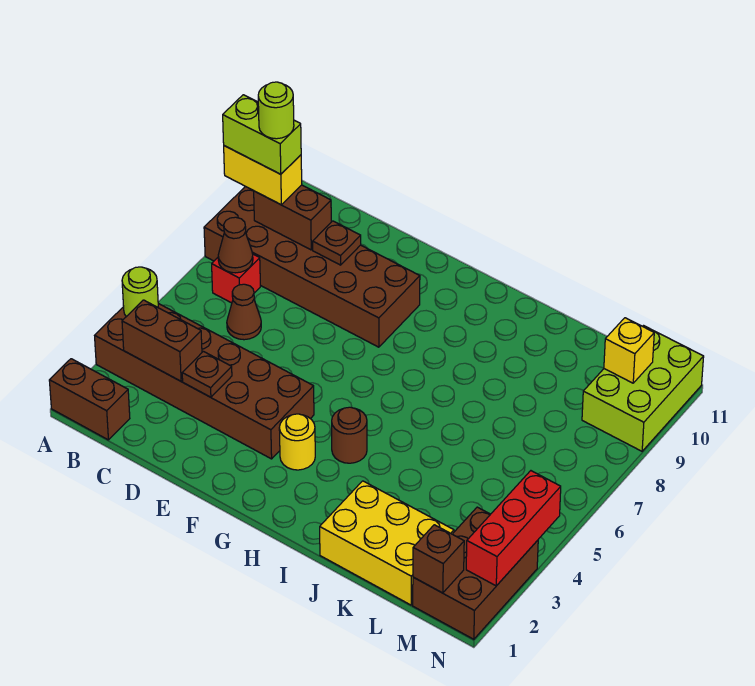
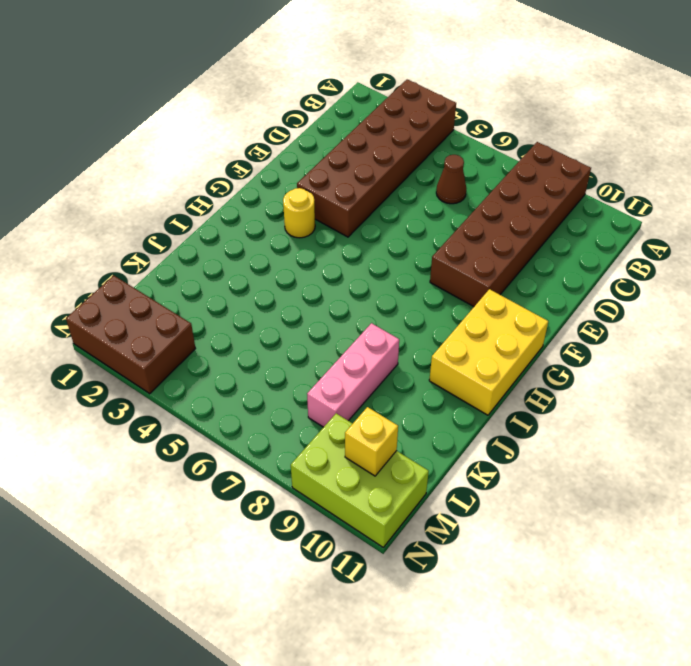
yellow brick G10:I11 level 1 -> yellow brick J1:L2 level 1
pink brick J8:L8 level 1 -> none
none -> brown brick A1:B1 level 1
none -> red brick B7 level 1
none -> brown round brick H4 level 1

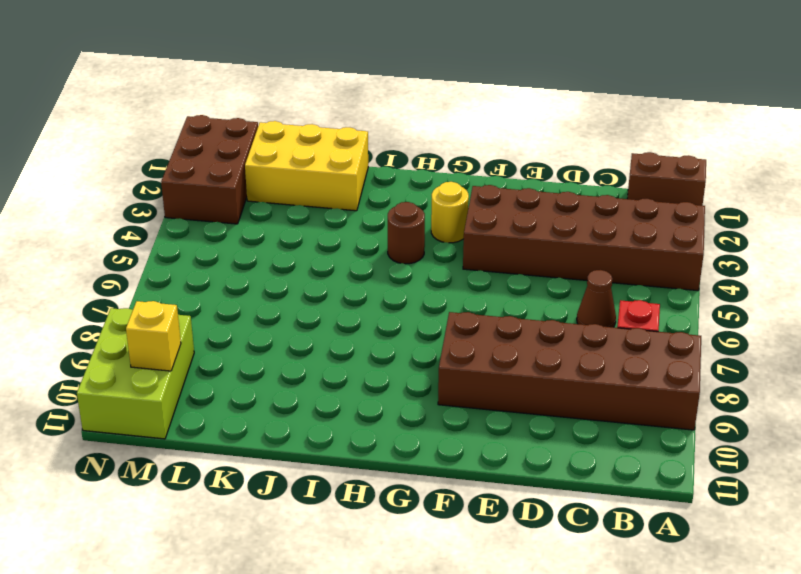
none -> lime round brick A4 level 2
none -> brown brick B3:C3 level 2
none -> brown cone B7 level 2

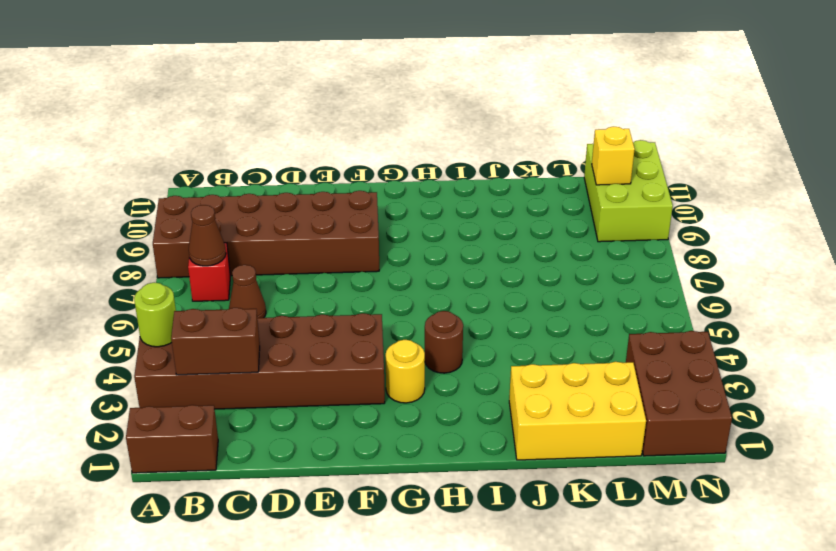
none -> brown brick B9:C9 level 2
none -> brown plate D3 level 2
none -> brown plate D9 level 2

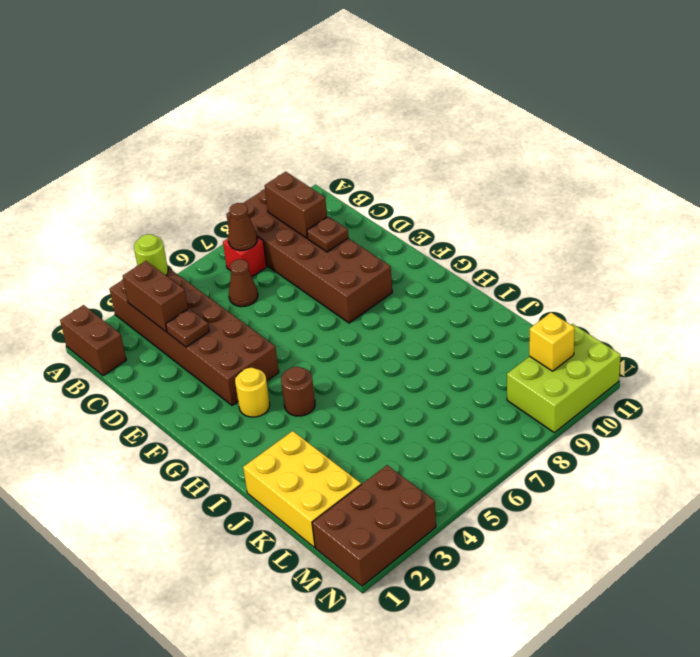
none -> brown brick M1 level 2
none -> red brick N2:N4 level 2
none -> yellow brick A9:B9 level 3

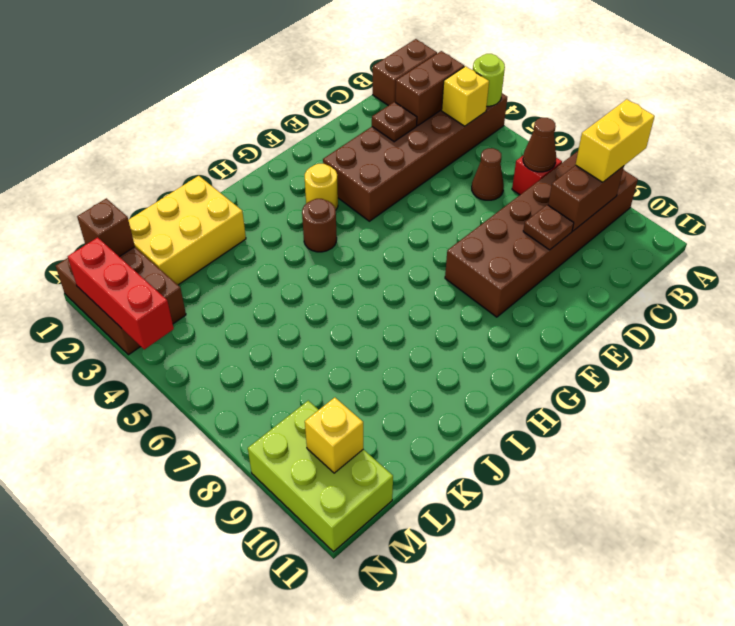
yellow brick B4 level 2 -> none
none -> lime brick A9:B9 level 4
none -> lime round brick B9 level 5

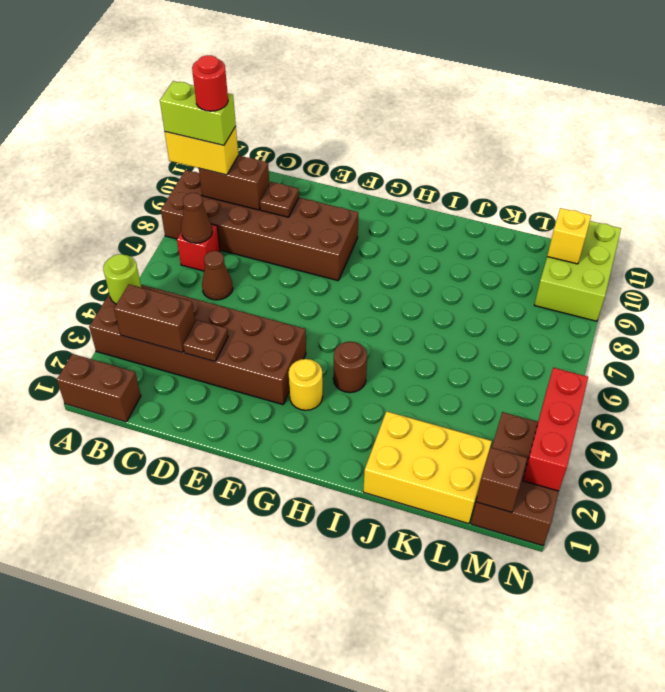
red round brick B9 level 5 -> lime round brick B9 level 5

